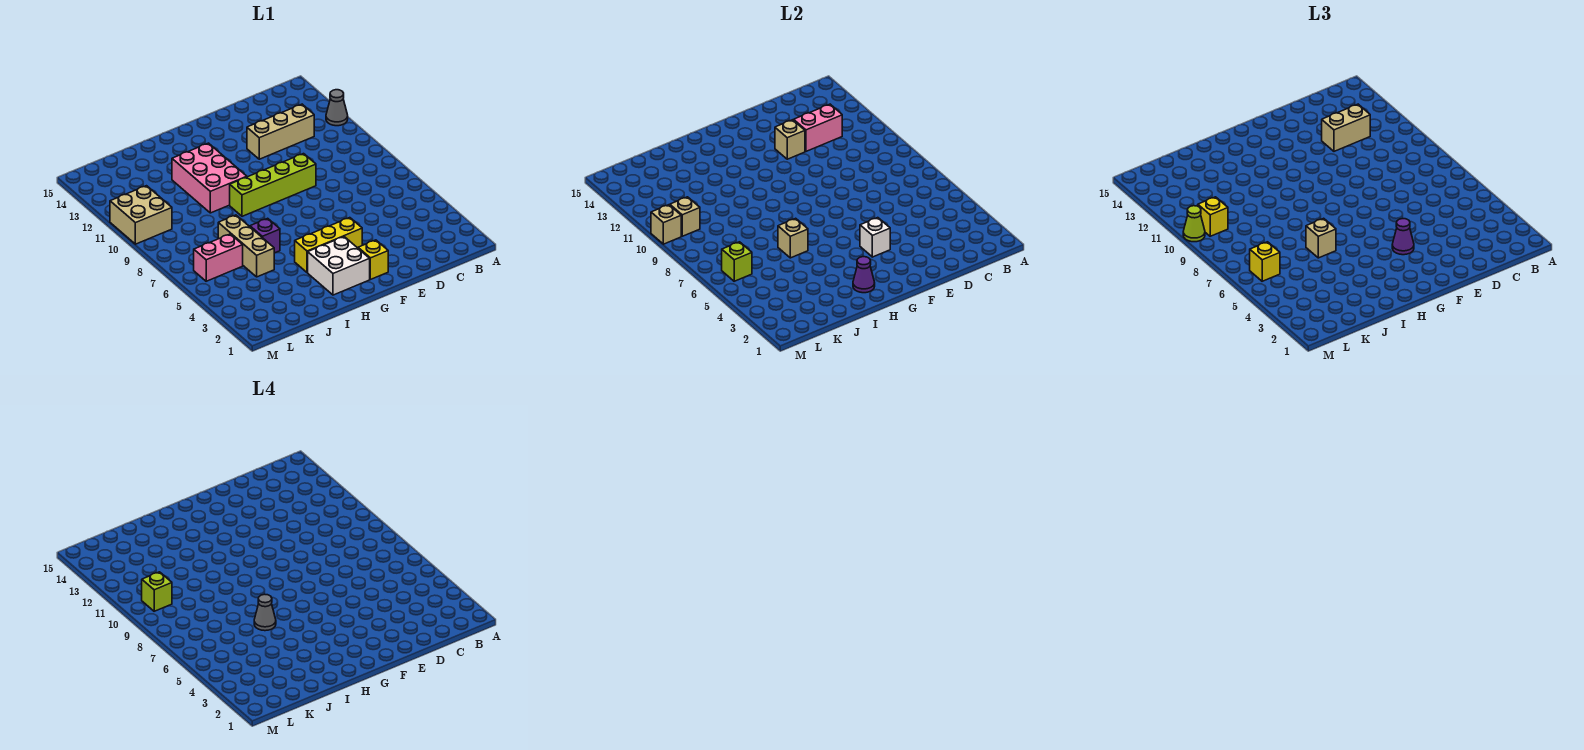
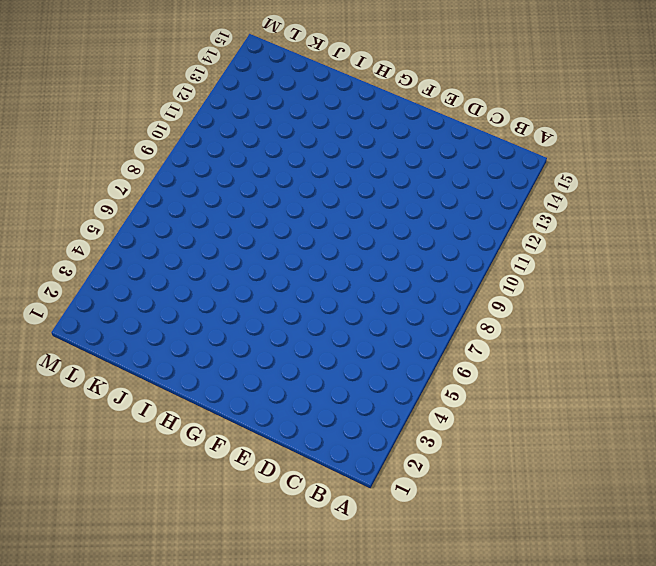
none -> grey cone A12 level 1
none -> tan brick C12:E12 level 1
none -> lime brick E9:H9 level 1

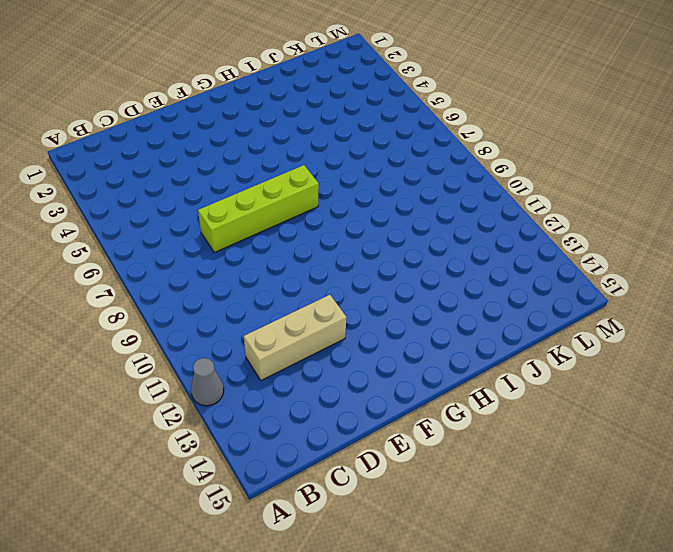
lime brick D7:G7 level 1 -> lime brick E9:H9 level 1
none -> yellow brick F2 level 1
none -> yellow brick F4:H4 level 1
none -> white brick G2:H3 level 1

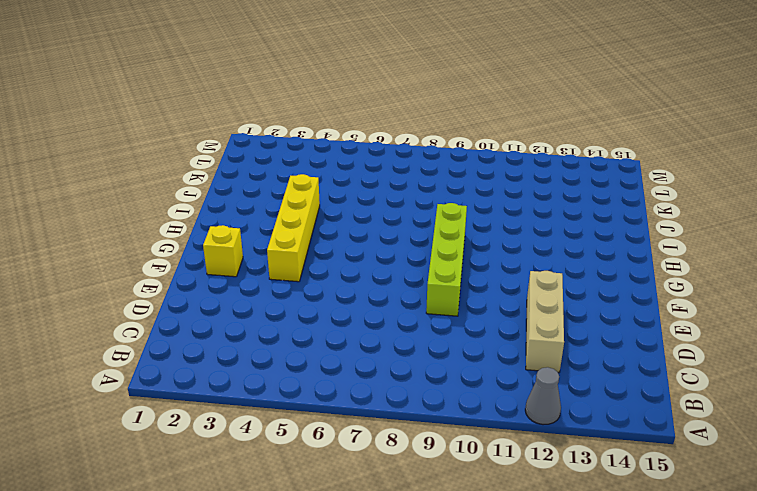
yellow brick F4:I4 level 1 -> yellow brick F4:H4 level 1
none -> white brick G2:H3 level 1
none -> pink brick H10:I12 level 1
none -> purple brick I6 level 1

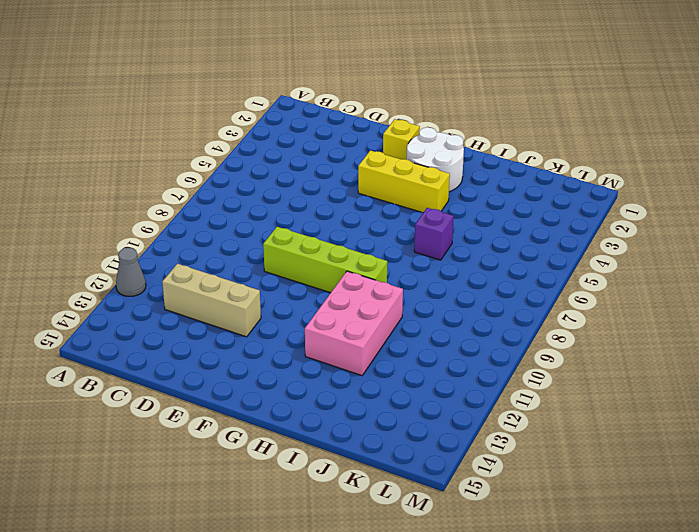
white round brick G2:H3 level 1 -> white brick G2:H3 level 1
none -> tan brick J5:J7 level 1
none -> pink brick K6:L6 level 1
none -> tan brick L10:M11 level 1

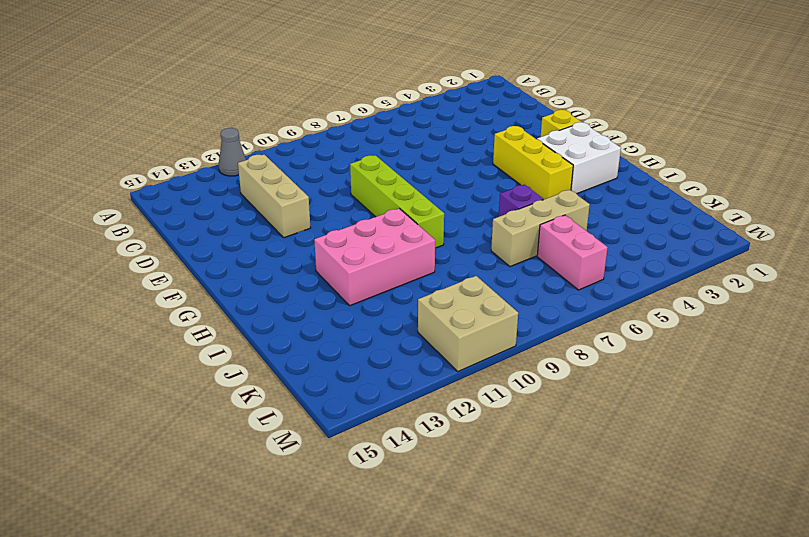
none -> pink brick C12:D12 level 2
none -> tan brick E12 level 2
none -> white brick F4 level 2

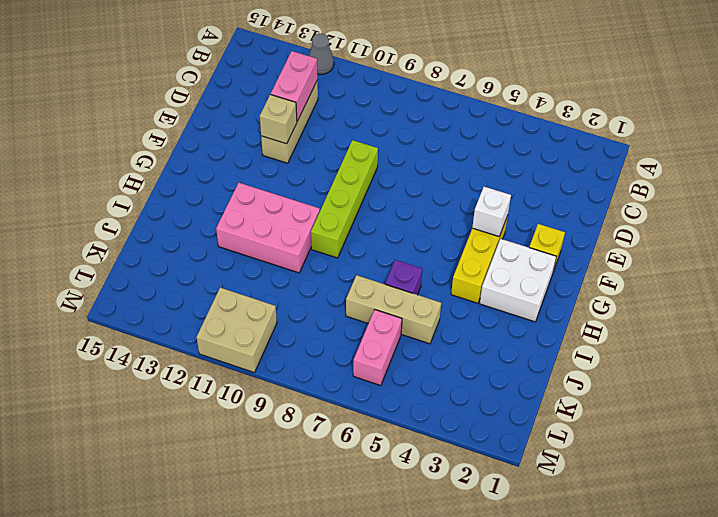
none -> purple cone H2 level 2
none -> tan brick I6 level 2
none -> lime brick L6 level 2

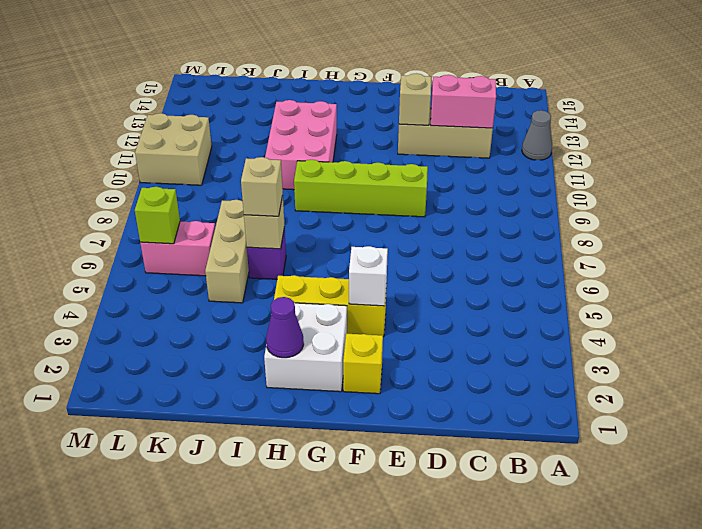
none -> tan brick L10 level 2
none -> tan brick M10 level 2
none -> tan brick C12:D12 level 3

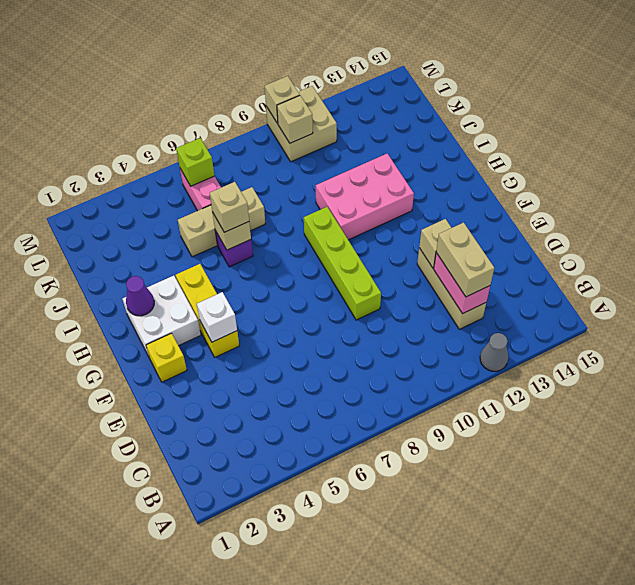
none -> purple cone F4 level 3
none -> yellow brick L6 level 3
none -> yellow brick L10 level 3

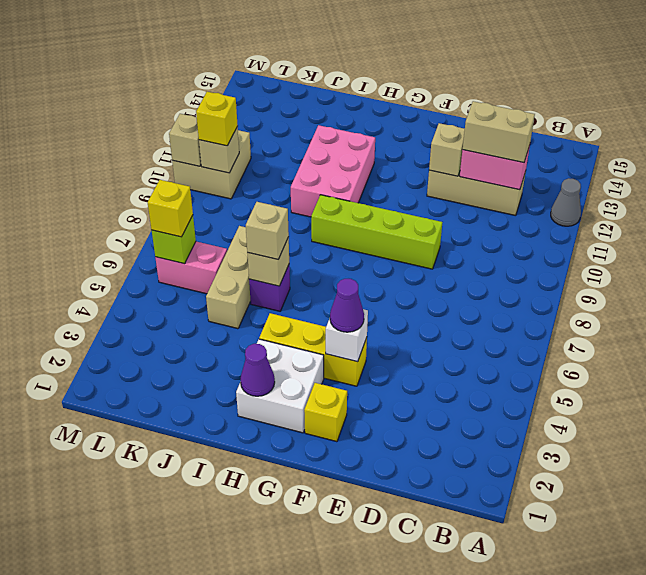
none -> lime cone M10 level 3
none -> grey cone I6 level 4
none -> lime brick L10 level 4

